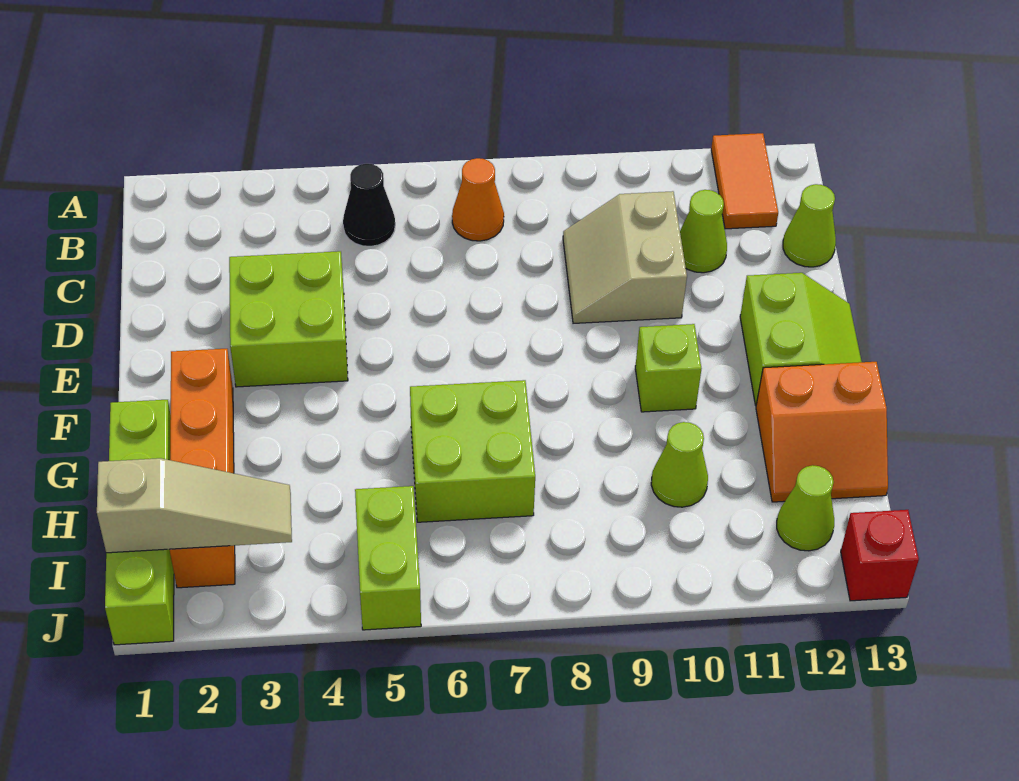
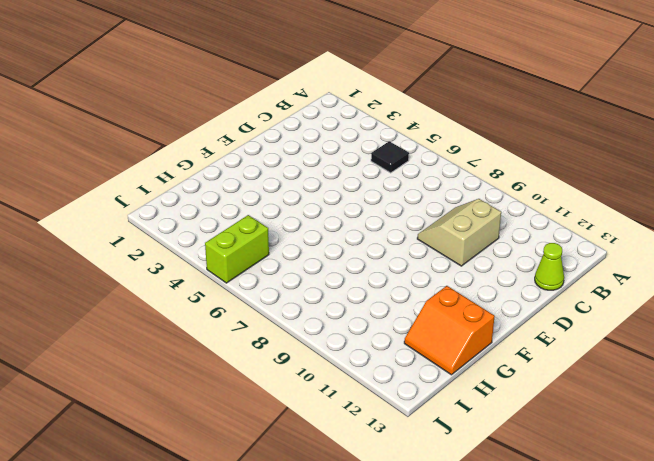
black tile B5 level 1 -> black cone B5 level 1
none -> orange tile A12:B12 level 1
none -> orange cone B7 level 1
none -> lime cone C11 level 1

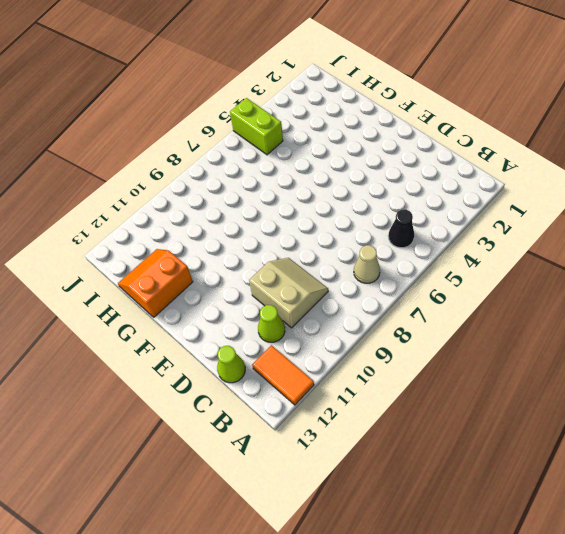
tan cone B7 level 1 -> orange cone B7 level 1
none -> lime brick D3:E4 level 1
none -> lime slope E12:F13 level 1 top 12
none -> orange brick F2:I2 level 1

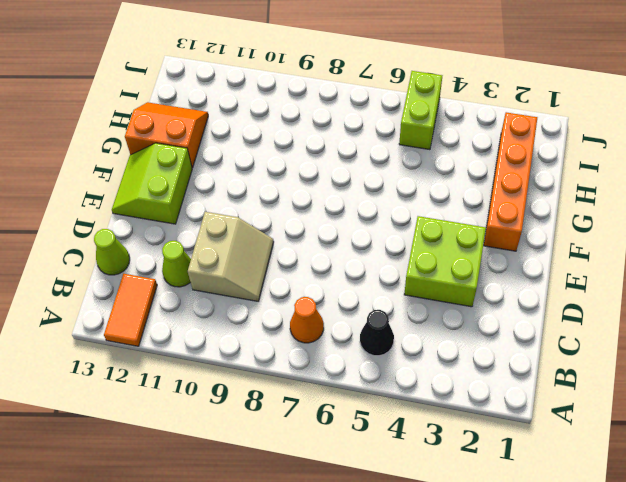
none -> lime brick F10 level 1
none -> lime brick G1:J1 level 1
none -> lime brick G6:H7 level 1

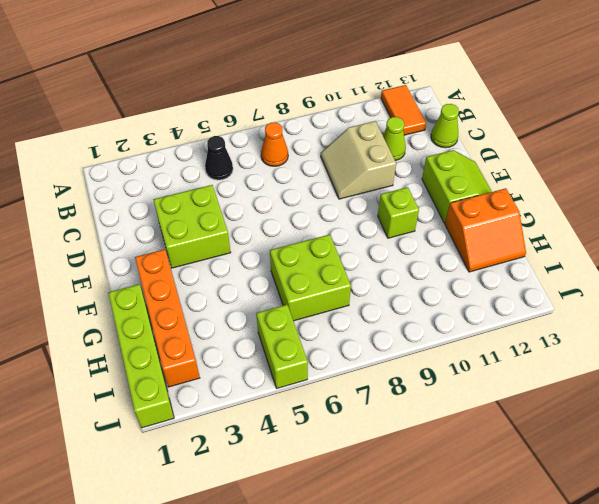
none -> lime cone H10 level 1
none -> lime cone I12 level 1
none -> red brick J13 level 1

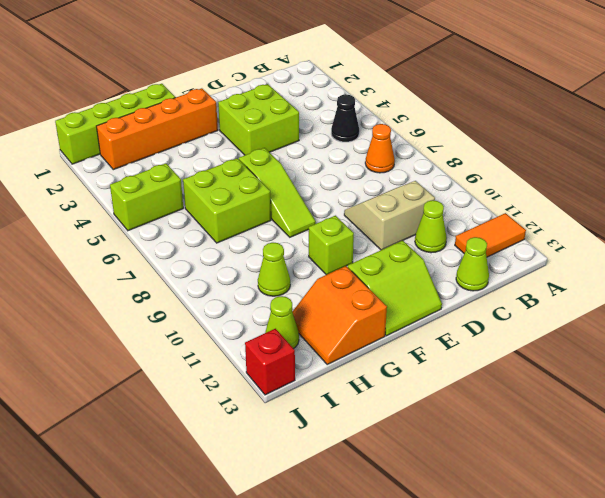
lime slope F6:F8 level 1 top 6 -> none
none -> tan slope I1:I3 level 2 top 1

